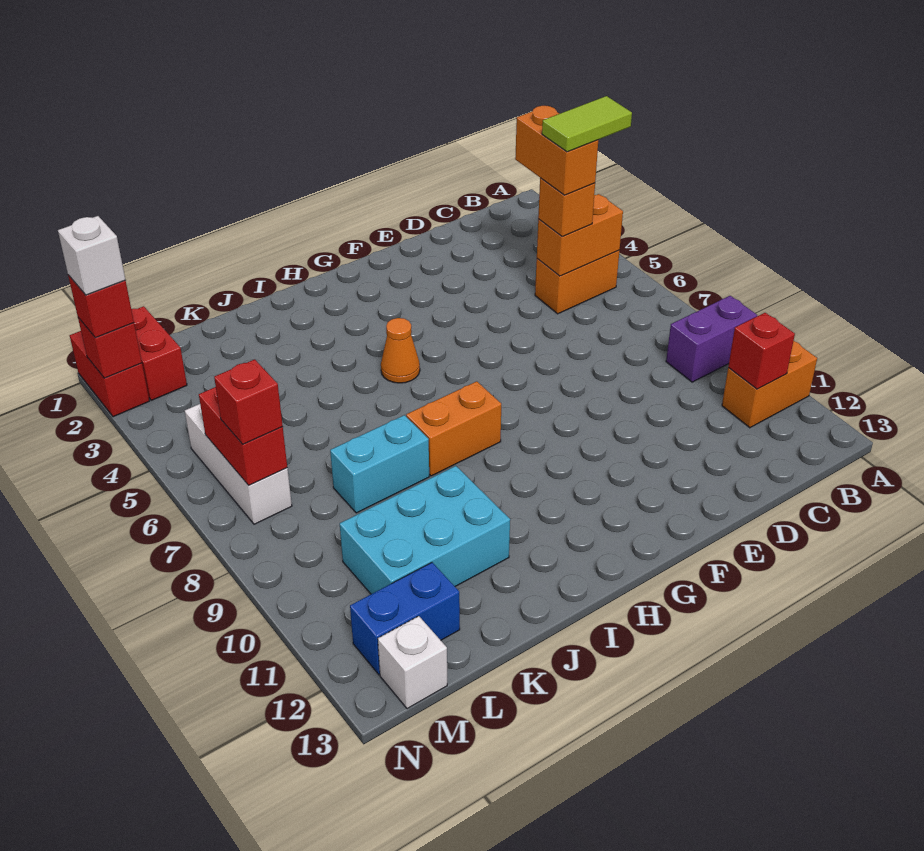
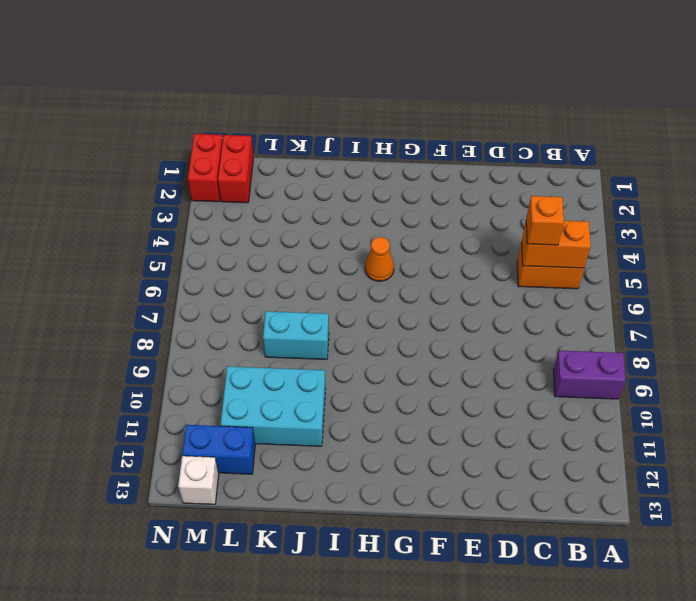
none -> orange brick A11:B11 level 1
none -> orange brick H8:I8 level 1
none -> white brick M5:M7 level 1

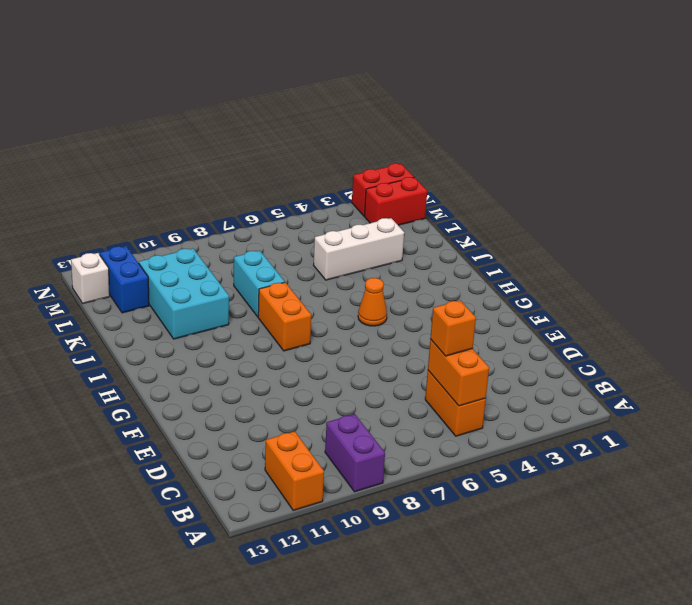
white brick K3:K5 level 1 -> white brick M5:M7 level 1
none -> red brick B11 level 2
none -> red brick M6:M7 level 2
none -> red brick N2 level 2

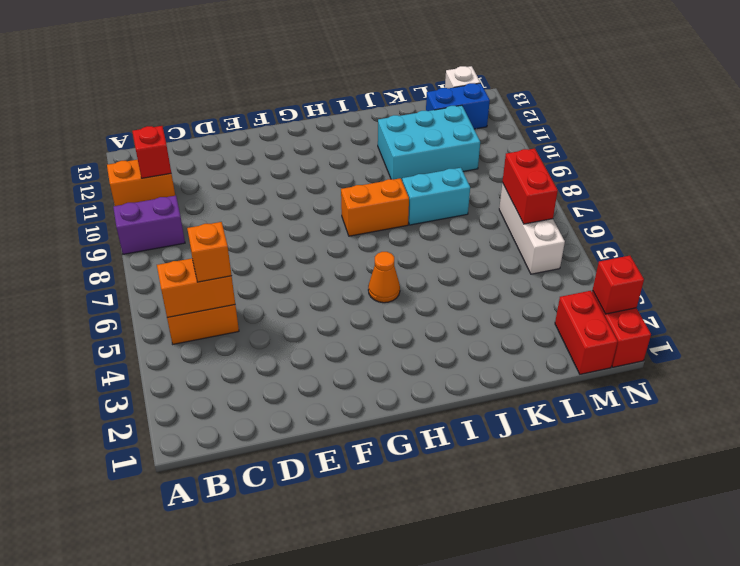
none -> red brick M7 level 3
none -> red brick N2 level 3
none -> orange brick C4:C5 level 4

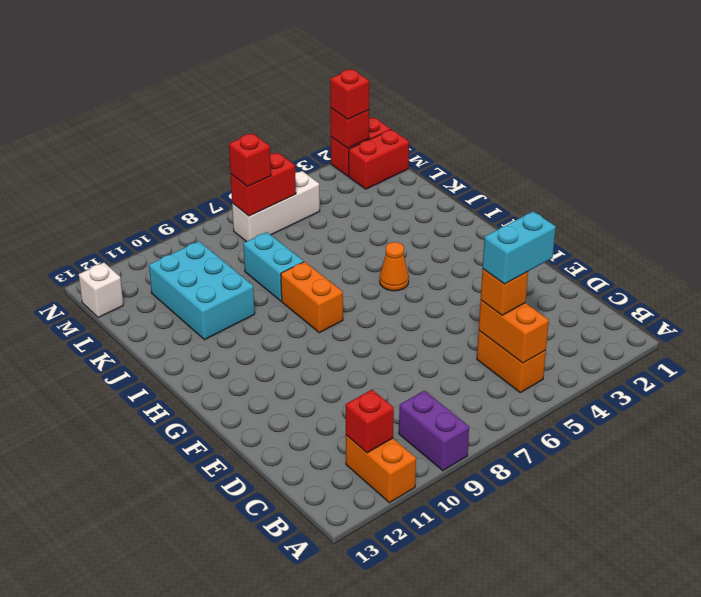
cyan brick C4:C5 level 4 -> orange brick C4:C5 level 4
none -> blue brick L12:M12 level 1
none -> white brick N2 level 4
none -> lime tile B5:C5 level 5

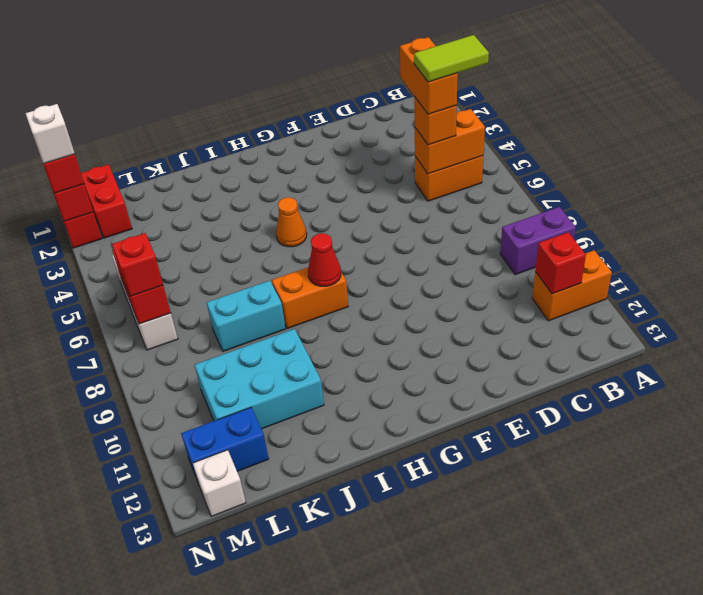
red cone H8 level 2 -> none

